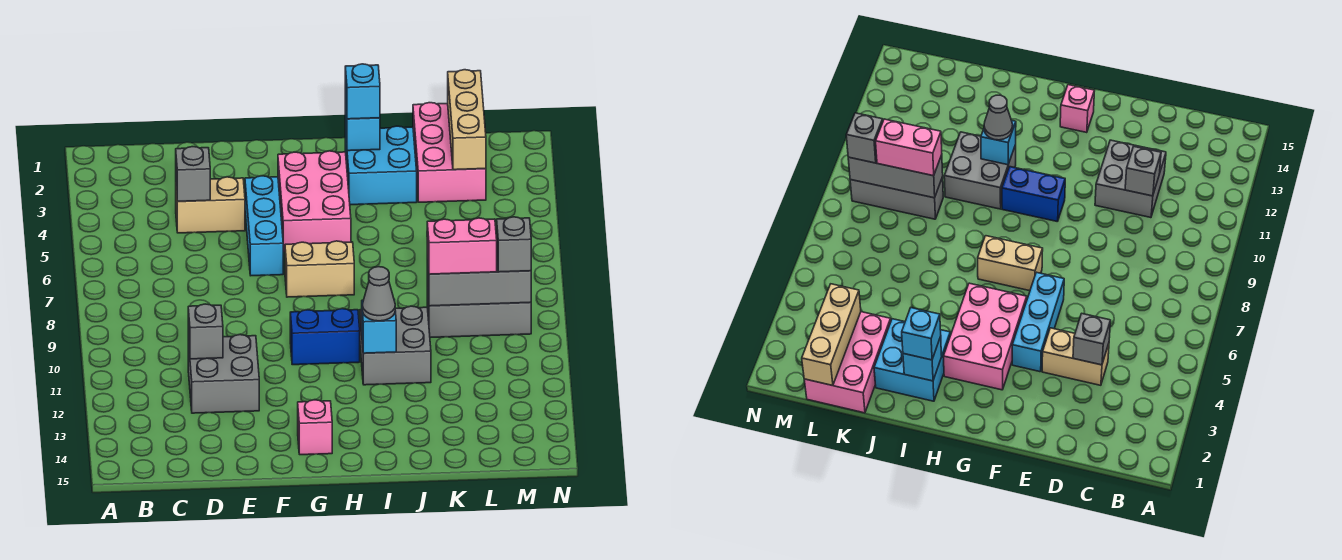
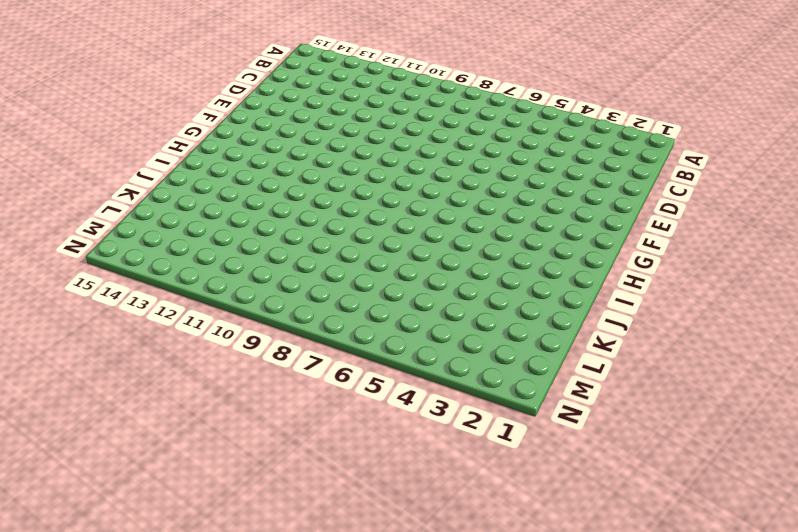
none -> tan brick D4:E4 level 1
none -> grey brick D11:E12 level 1
none -> cyan brick F4:F6 level 1

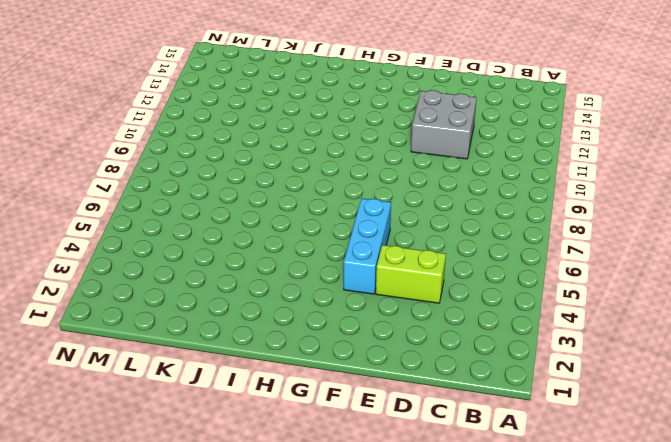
lime brick D4:E4 level 1 -> tan brick D4:E4 level 1
none -> pink brick G3:H5 level 1
none -> tan brick G7:H7 level 1
none -> blue brick G10:H10 level 1

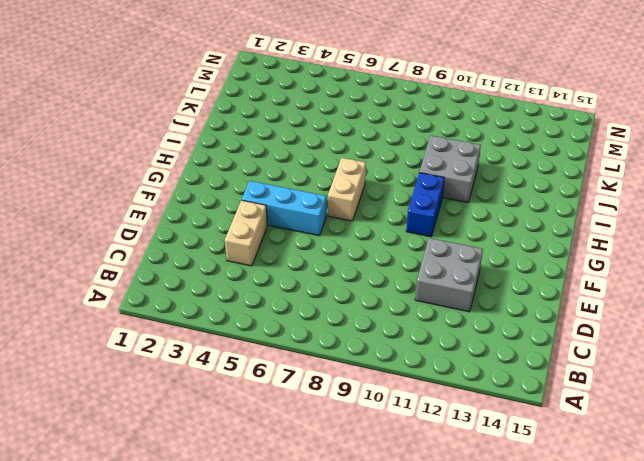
none -> pink brick G3:H5 level 1
none -> pink brick G14 level 1
none -> cyan brick I2:J3 level 1

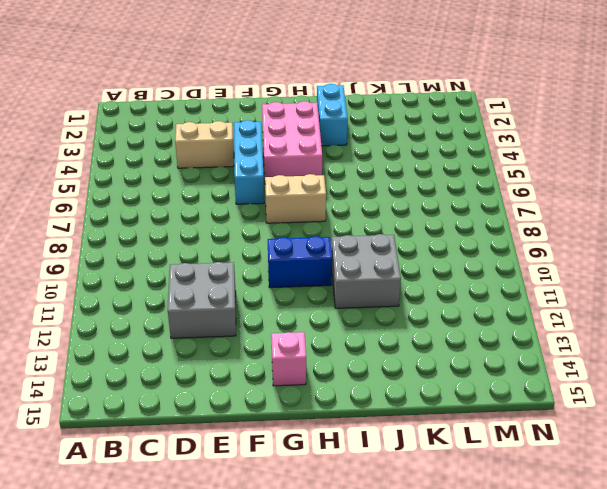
cyan brick I2:I3 level 1 -> cyan brick I2:J3 level 1
none -> pink brick K1:L3 level 1
none -> grey brick K9:M9 level 1
none -> grey brick D4 level 2

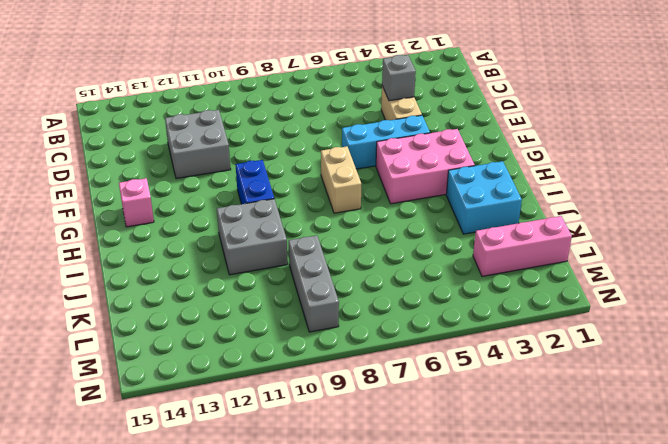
pink brick L1:L3 level 1 -> pink brick K1:L3 level 1
none -> grey brick D11 level 2
none -> cyan brick I2 level 2
none -> cyan brick I11 level 2

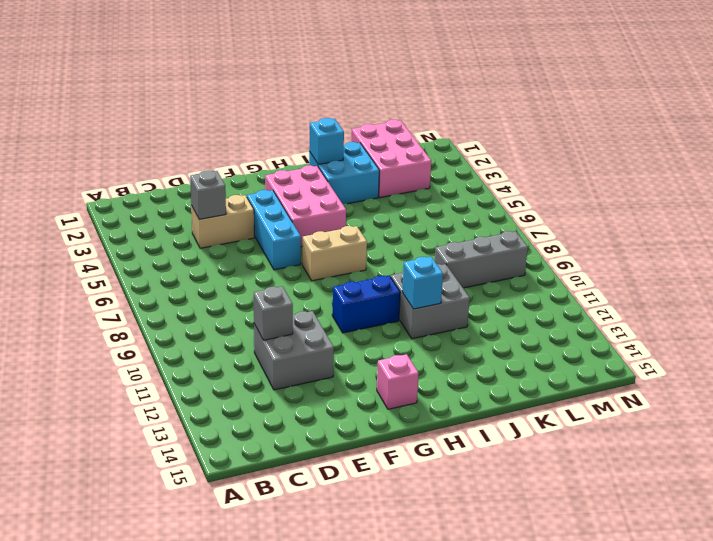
none -> grey brick K9:M9 level 2
none -> tan brick L1:L3 level 2
none -> cyan brick I2 level 3

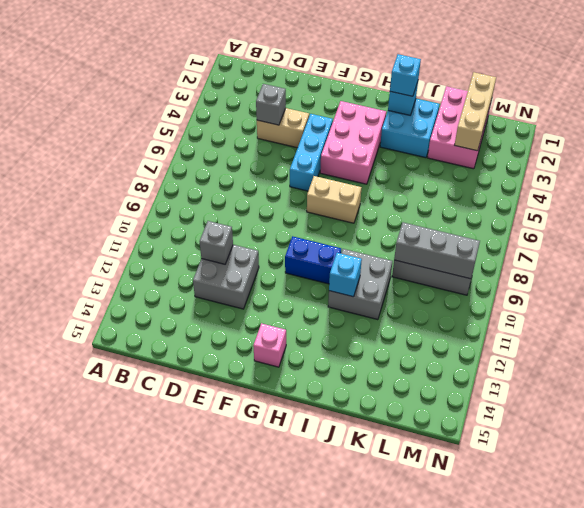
none -> grey cone I11 level 3
none -> pink brick K9:L9 level 3
none -> grey brick M9 level 3

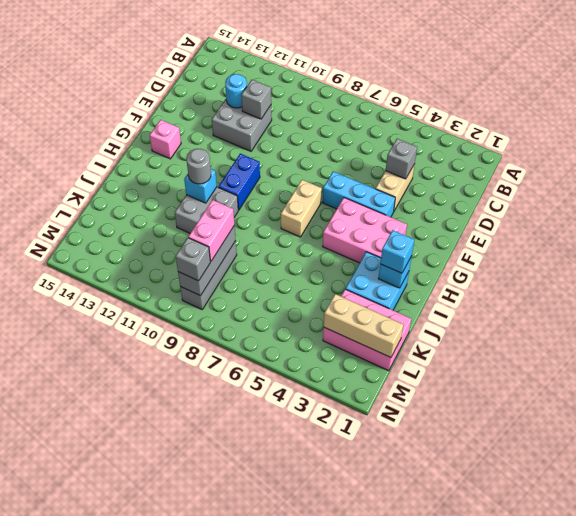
cyan round brick D12 level 2 -> none
grey round brick I11 level 3 -> grey cone I11 level 3

